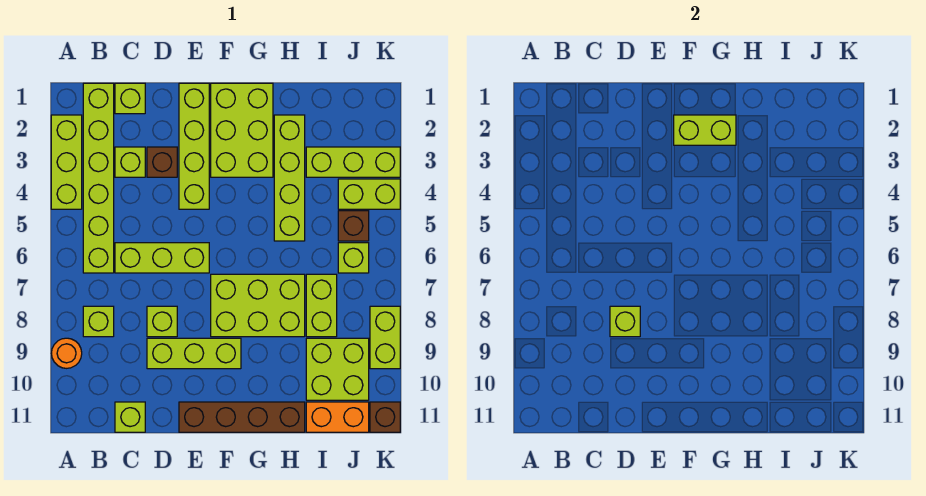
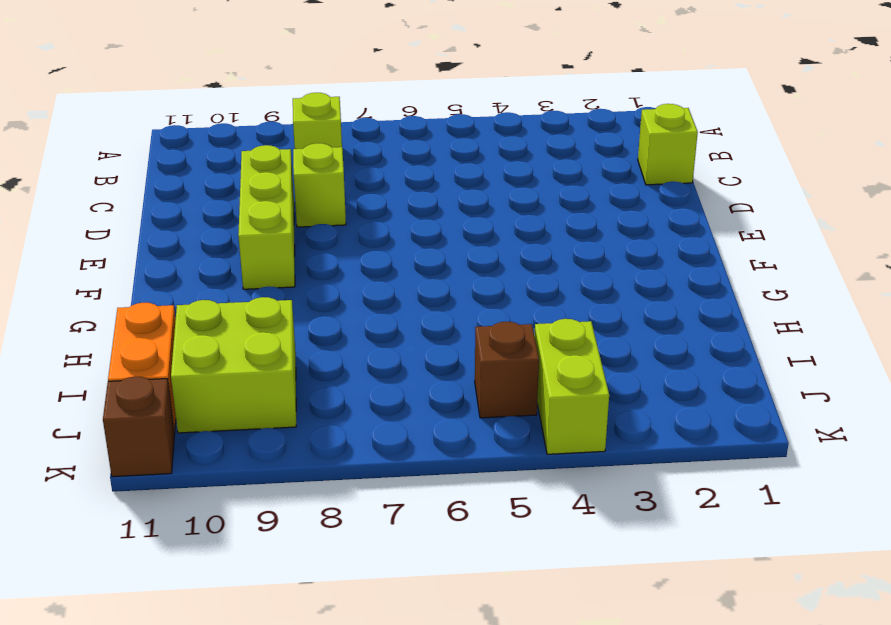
none -> lime brick A2:A4 level 1
none -> orange round brick A9 level 1
none -> lime brick B1:B6 level 1

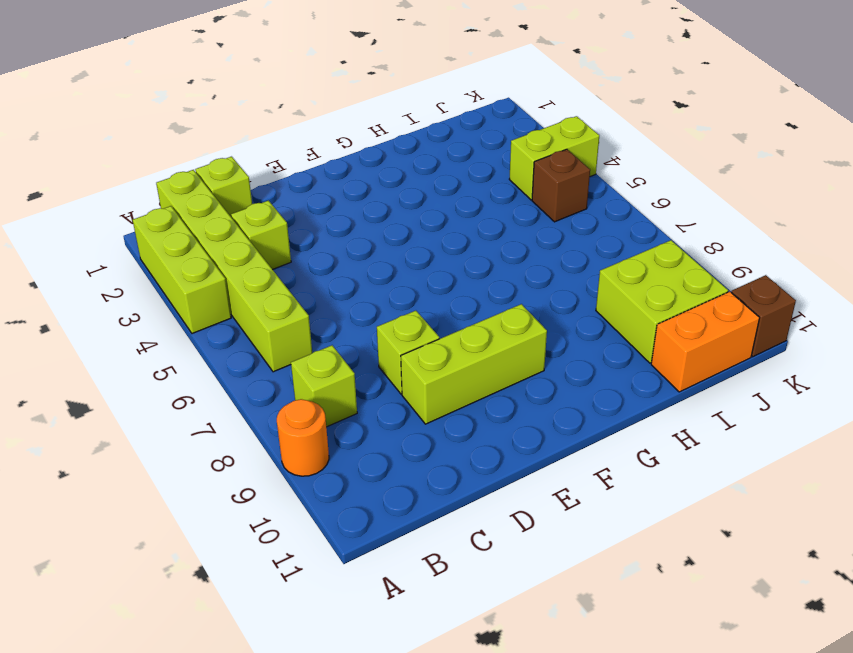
none -> lime brick C6:E6 level 1
none -> lime brick C11 level 1
none -> brown brick D3 level 1

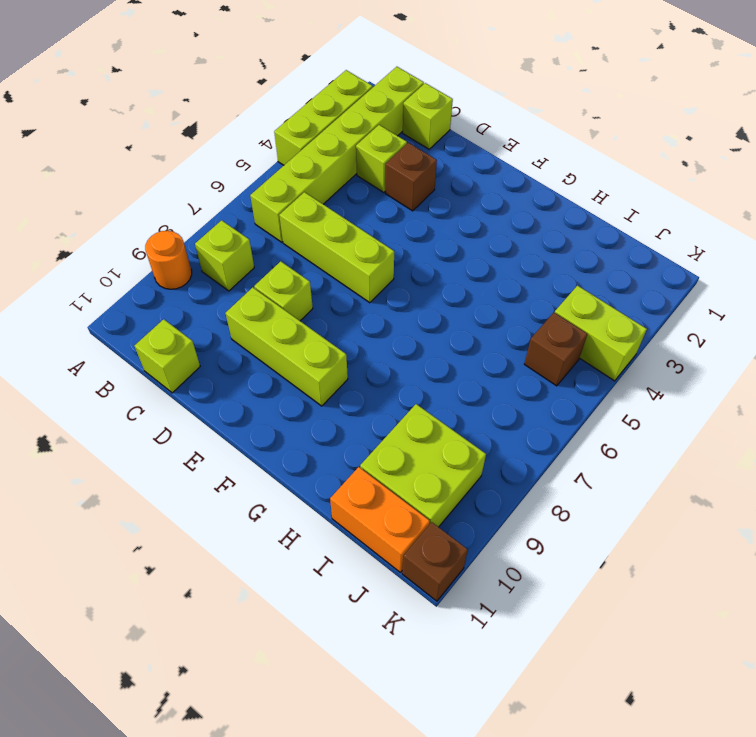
none -> lime brick E1:E4 level 1
none -> brown brick E11:H11 level 1
none -> lime brick F1:G3 level 1

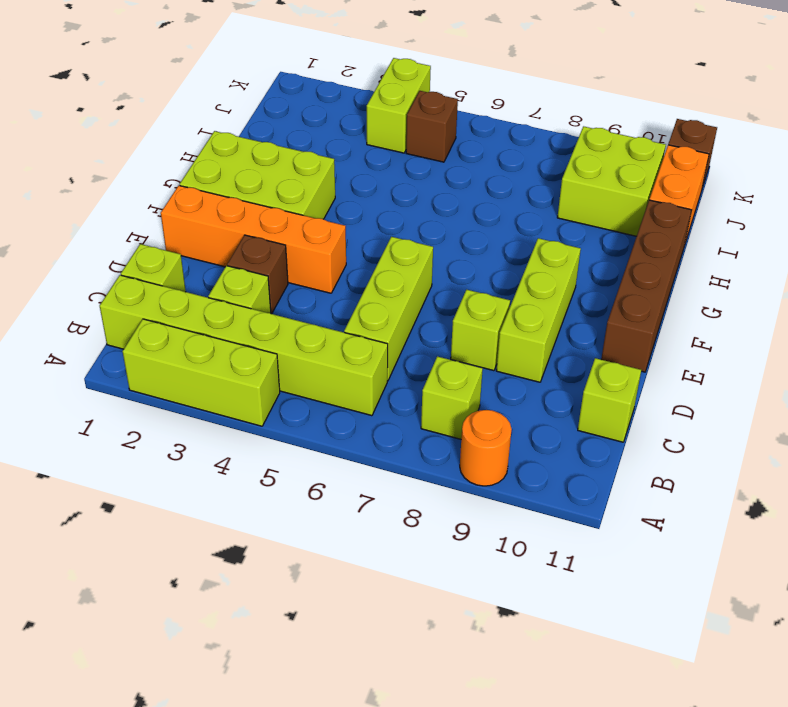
orange brick E1:E4 level 1 -> lime brick E1:E4 level 1
none -> lime brick F7:H8 level 1
none -> lime brick H2:H5 level 1
none -> lime brick I3:K3 level 1

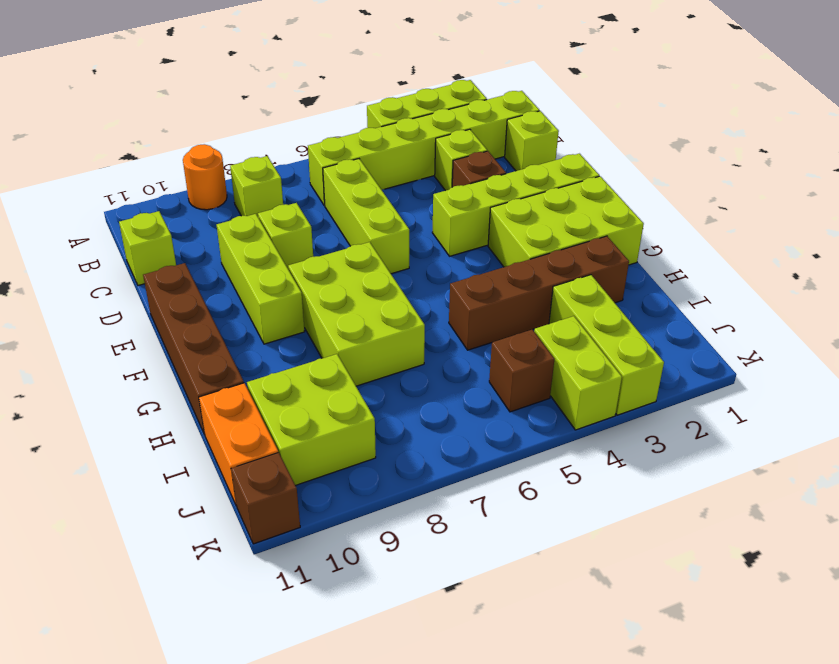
brown brick H2:H5 level 1 -> lime brick H2:H5 level 1
none -> lime brick I7:I8 level 1
none -> lime brick J6 level 1
none -> lime brick K8:K9 level 1

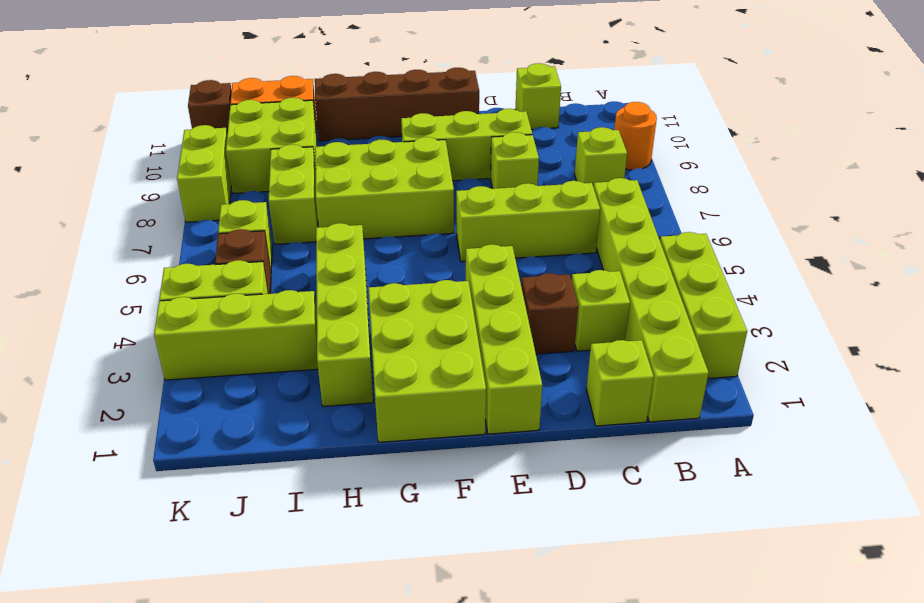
none -> lime brick D8 level 2
none -> lime brick F2:G2 level 2

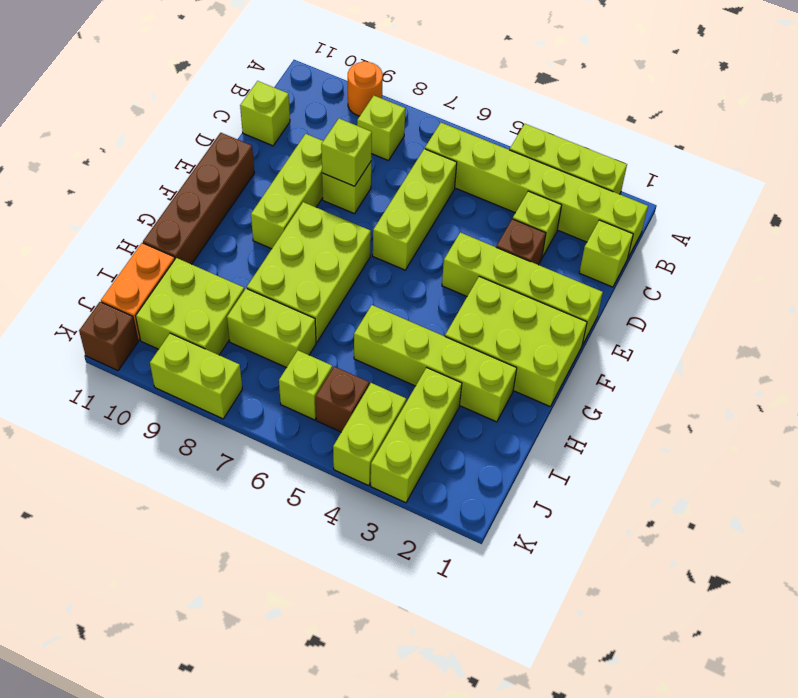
none -> lime brick F2:G2 level 2

